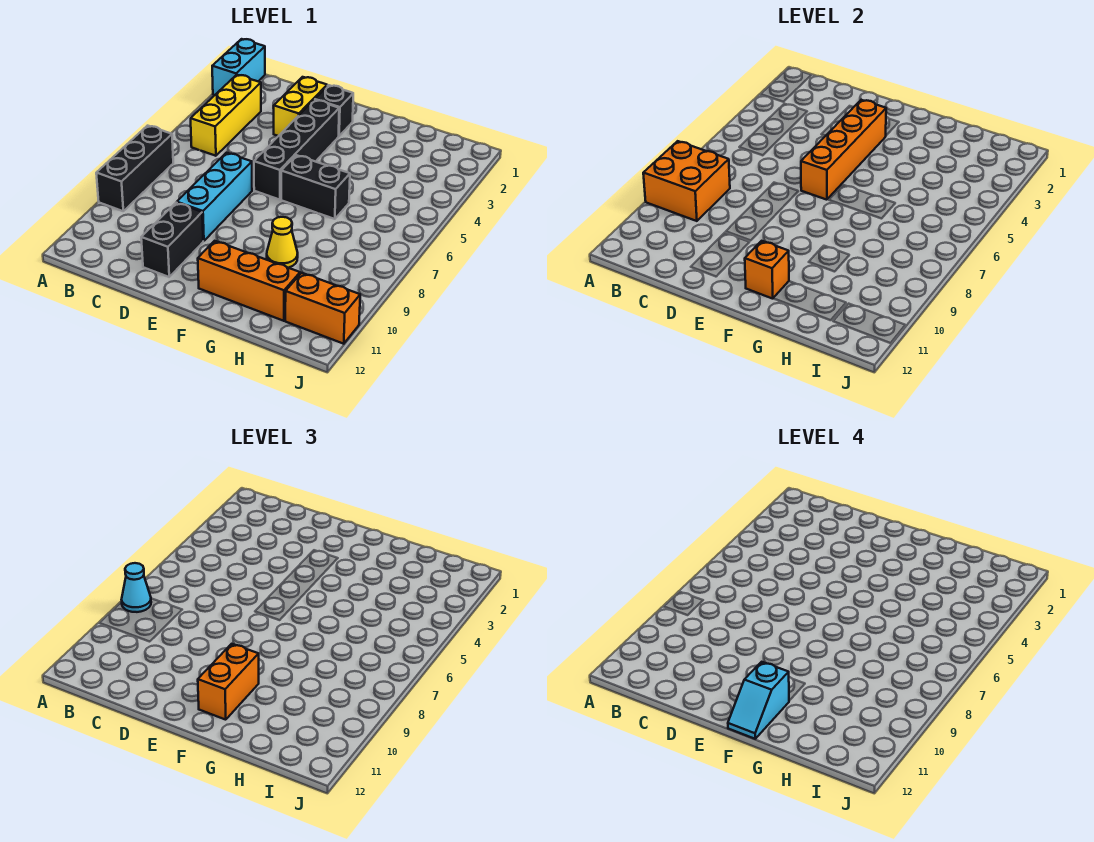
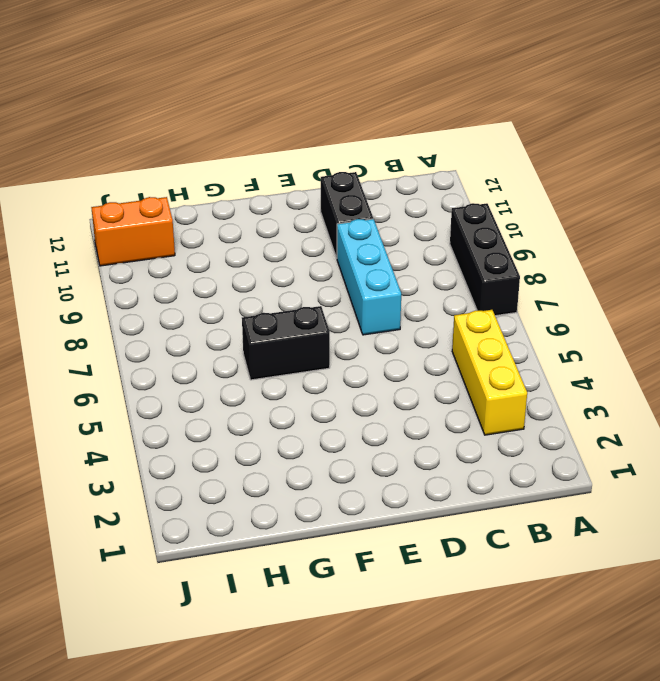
none -> cyan brick A1:A2 level 1
none -> yellow brick D2:D3 level 1
none -> black brick E2 level 1

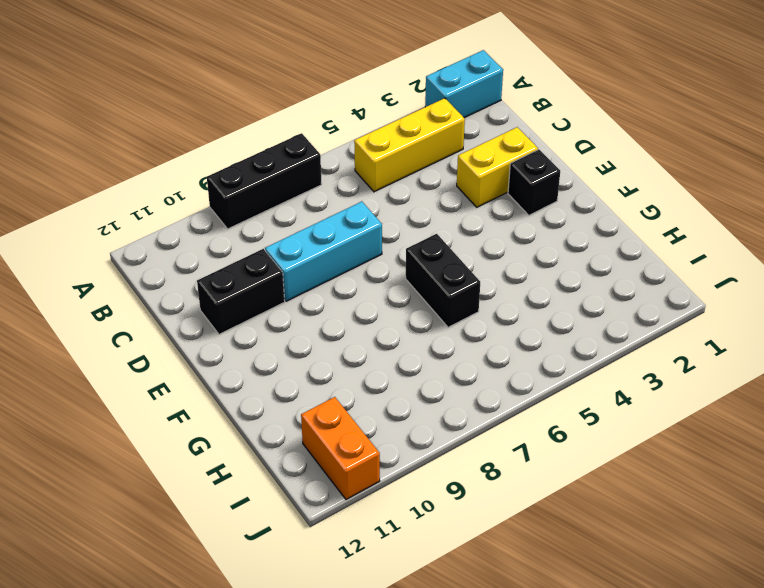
none -> black brick E3:E6 level 1
none -> orange brick F11:H11 level 1
none -> yellow cone G9 level 1

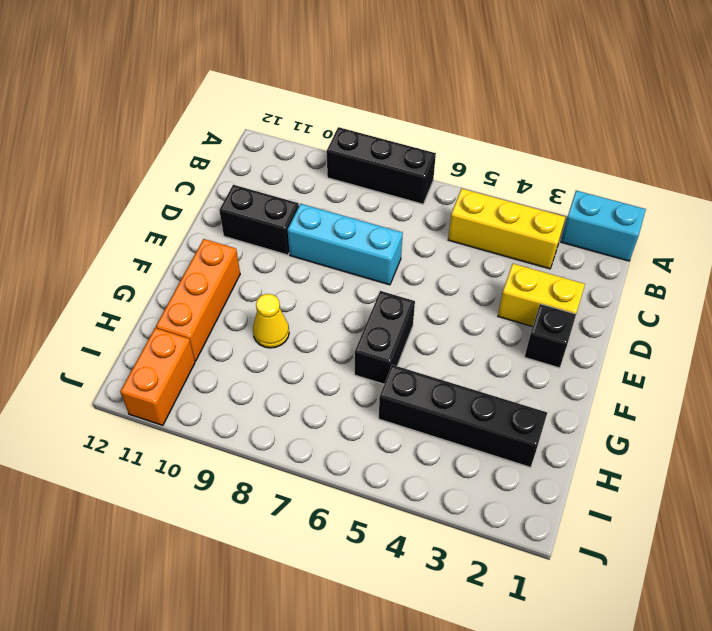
black brick H2:H5 level 1 -> black brick E3:E6 level 1
none -> orange brick A8:B9 level 2
none -> orange brick E3:E6 level 2
none -> orange brick F11 level 2

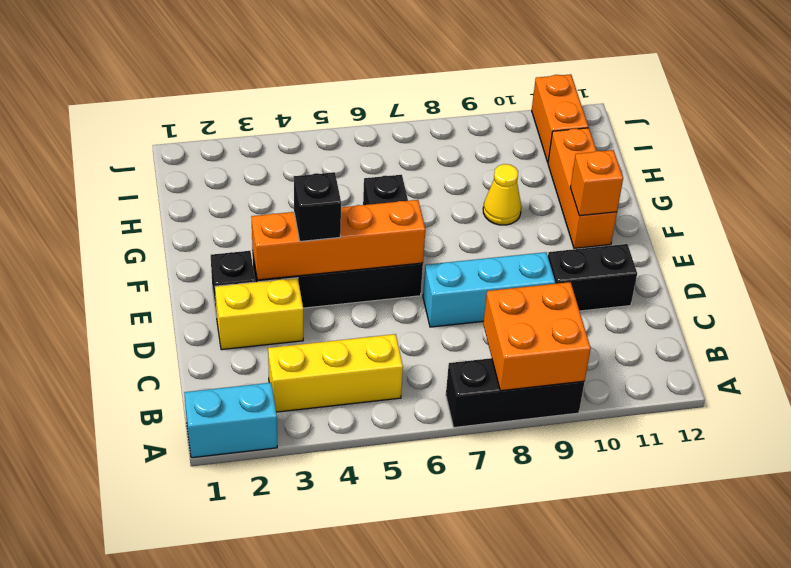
black brick E4 level 3 -> none
none -> cyan cone A8 level 3
none -> orange brick F10:F11 level 3
none -> cyan slope F11:F12 level 4 top 11

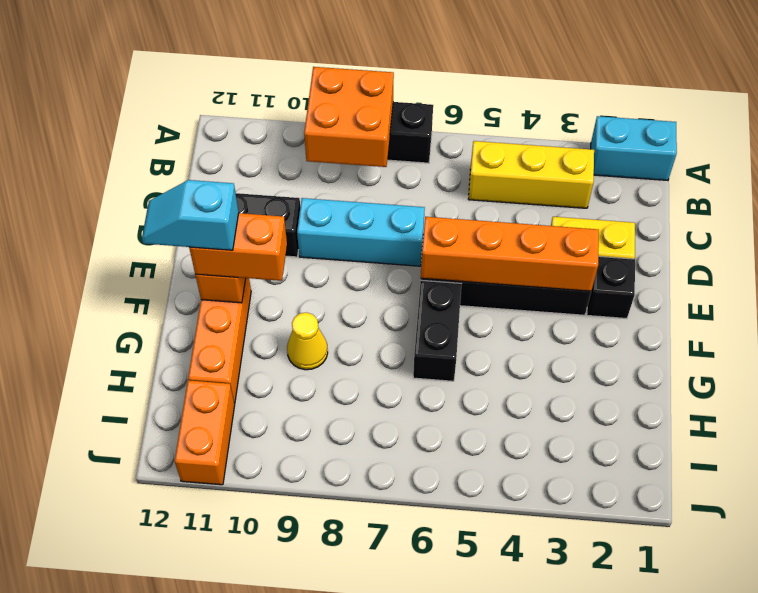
none -> cyan cone A8 level 3

